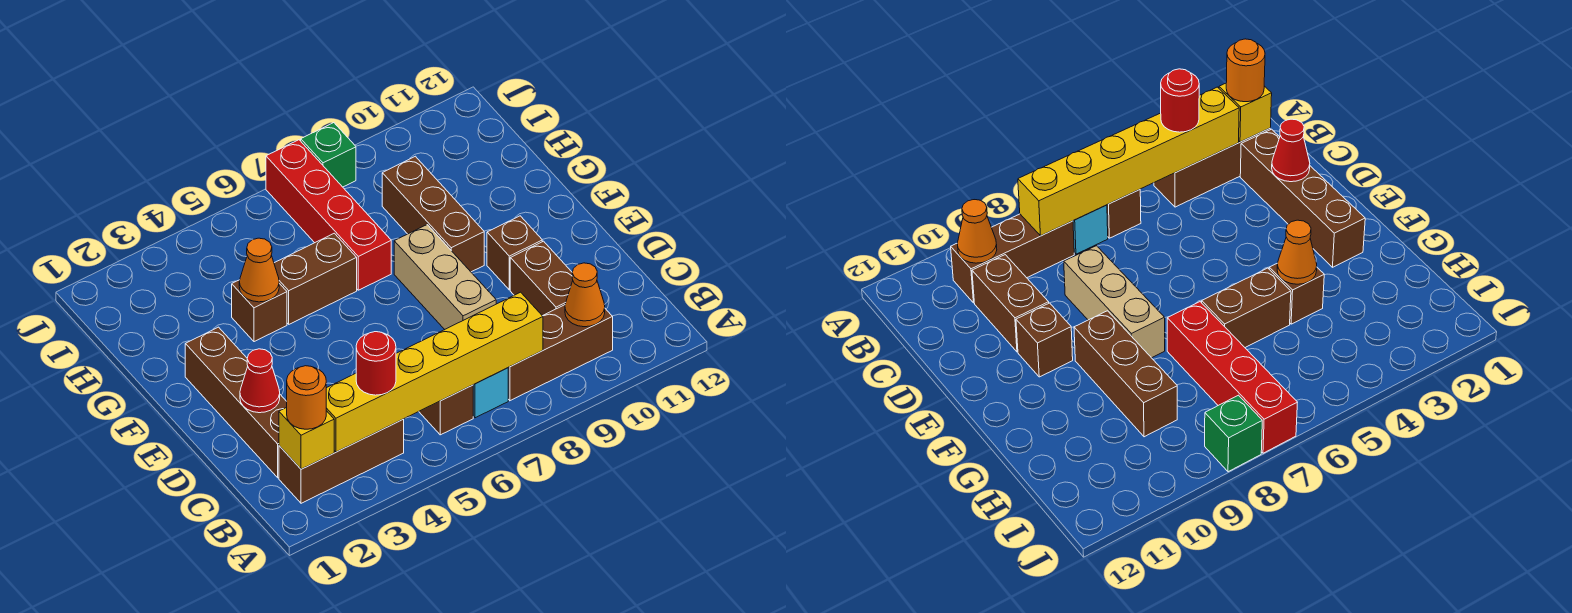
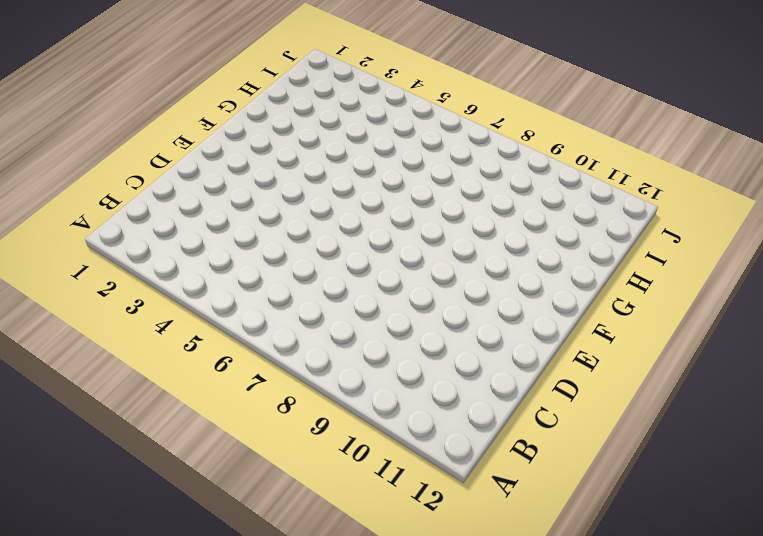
none -> brown brick B2:B4 level 1
none -> brown brick B6 level 1
none -> cyan brick B7 level 1

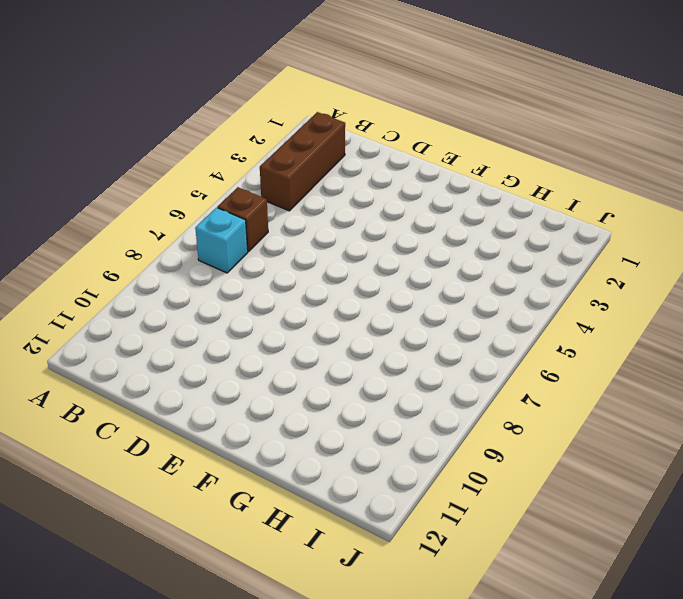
none -> brown brick B8:B10 level 1
none -> brown brick C2:F2 level 1
none -> brown brick C10:D10 level 1

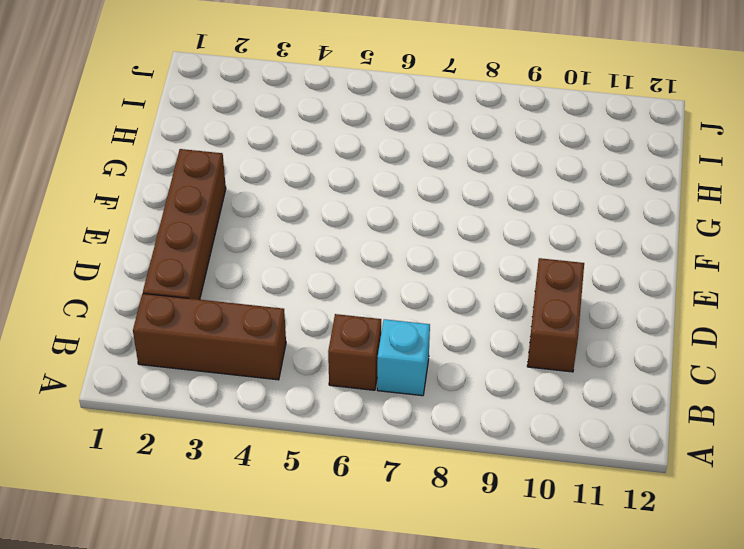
none -> brown brick B8:B10 level 1
none -> tan brick D8:F8 level 1
none -> brown brick E10 level 1

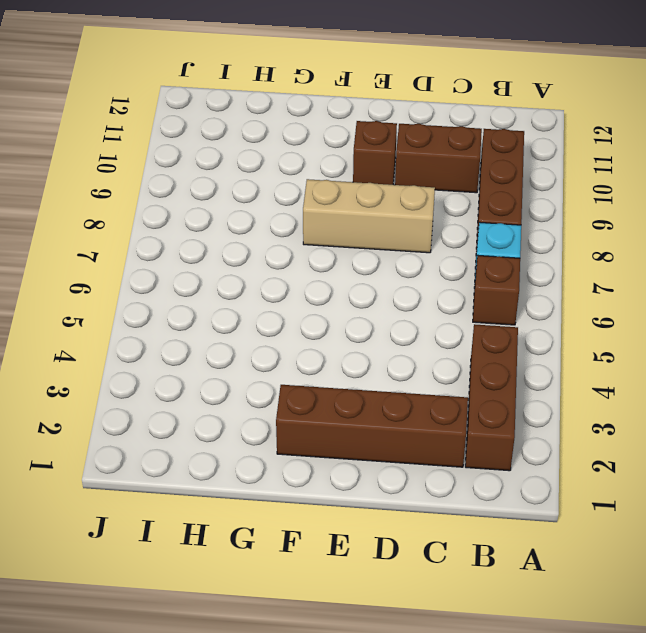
none -> brown brick F9:H9 level 1
none -> brown brick G4 level 1
none -> brown brick G5:G6 level 1

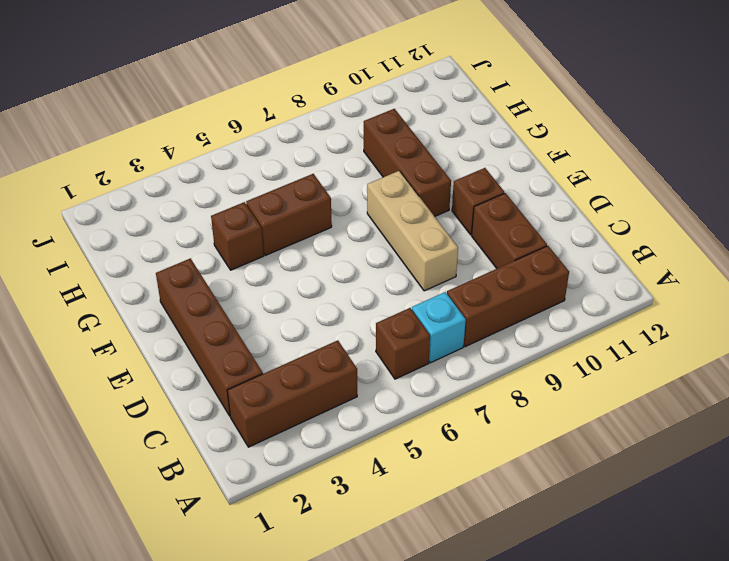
none -> red brick G7:J7 level 1
none -> green brick J8 level 1
none -> yellow brick B2 level 2

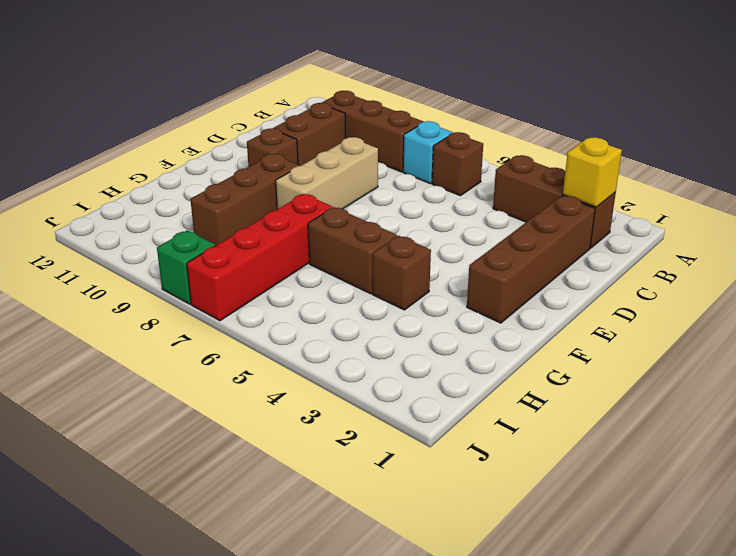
none -> yellow brick B3:B8 level 2
none -> orange cone B10 level 2
none -> red cone D2 level 2

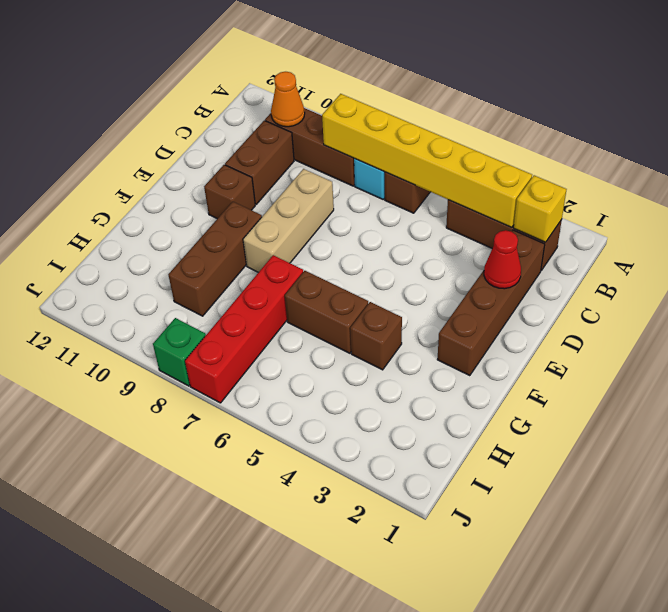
none -> orange cone G4 level 2
none -> orange round brick B2 level 3
none -> red round brick B4 level 3

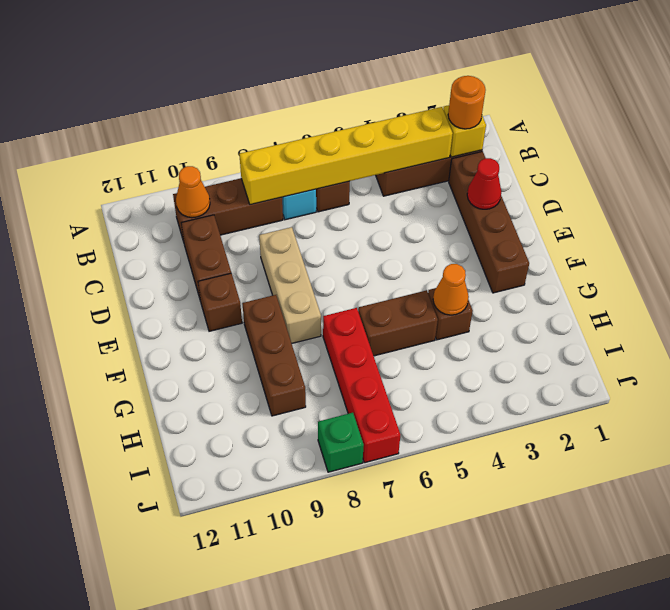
none -> red round brick B4 level 3

